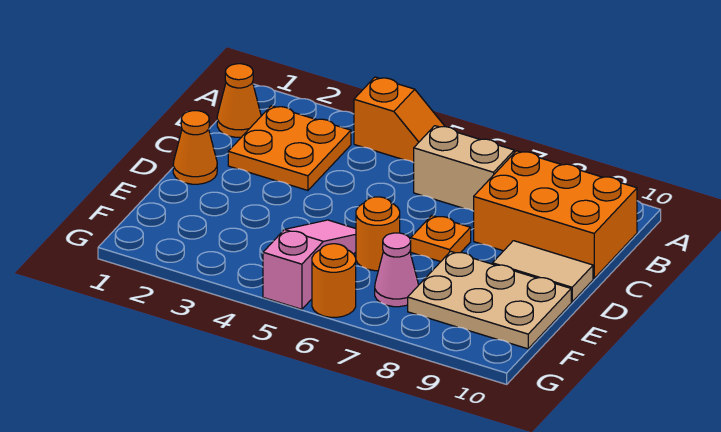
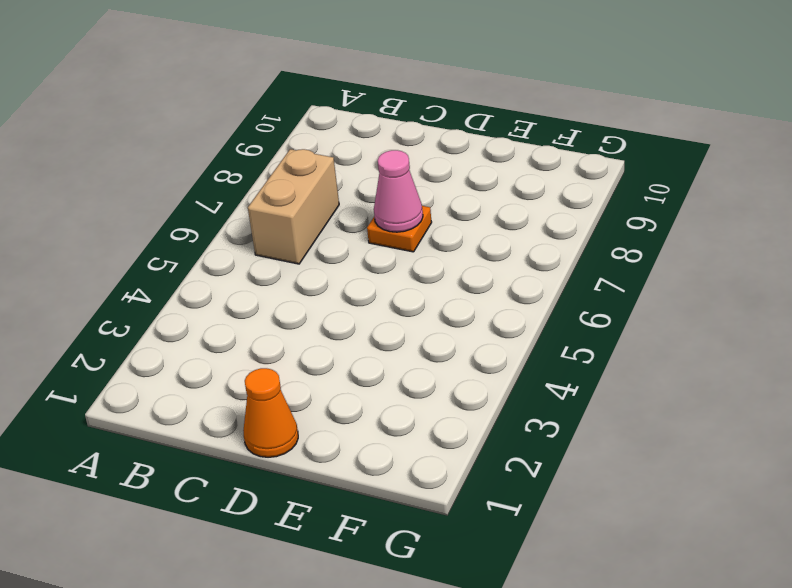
pink cone D7 level 2 -> pink cone F7 level 1
none -> orange slope A4:A5 level 1 top 4
none -> orange cone B1 level 1
none -> orange plate B2:C3 level 1

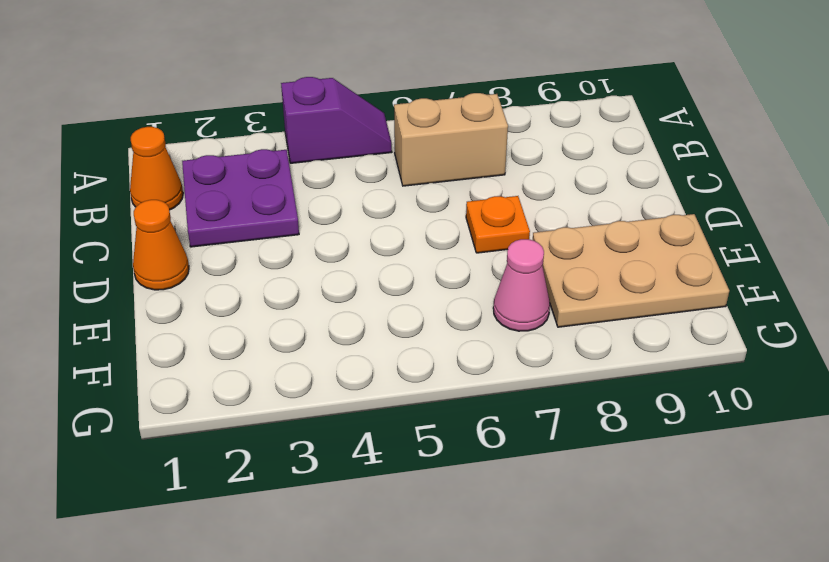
purple slope A4:A5 level 1 top 4 -> orange slope A4:A5 level 1 top 4
purple plate B2:C3 level 1 -> orange plate B2:C3 level 1
none -> orange brick B8:C10 level 1
none -> tan tile D9:D10 level 1
none -> pink slope E5:G5 level 1 top G

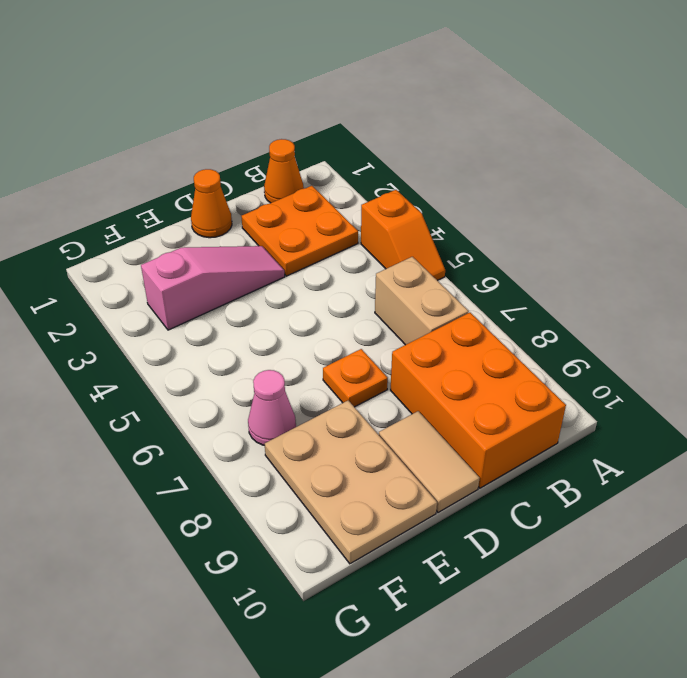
pink slope D3:F3 level 1 top F -> pink slope E5:G5 level 1 top G
none -> orange round brick E6 level 1
none -> orange round brick G6 level 1

